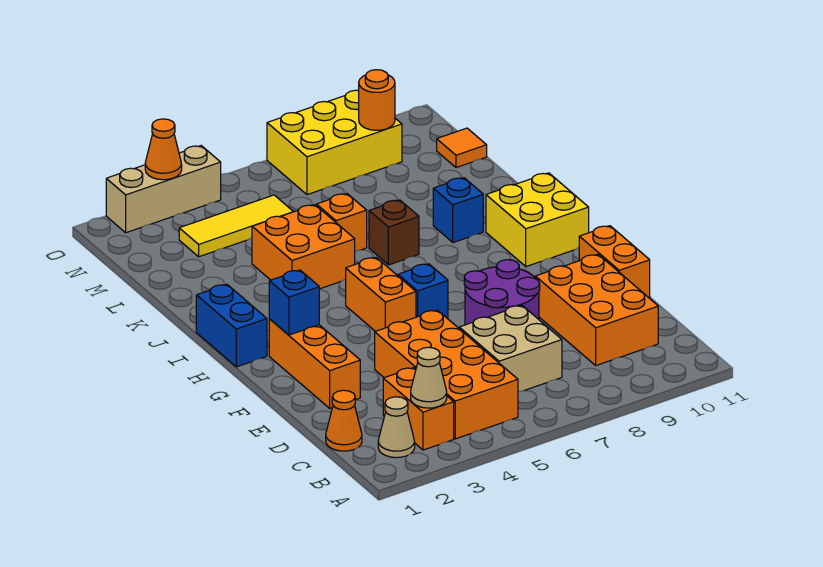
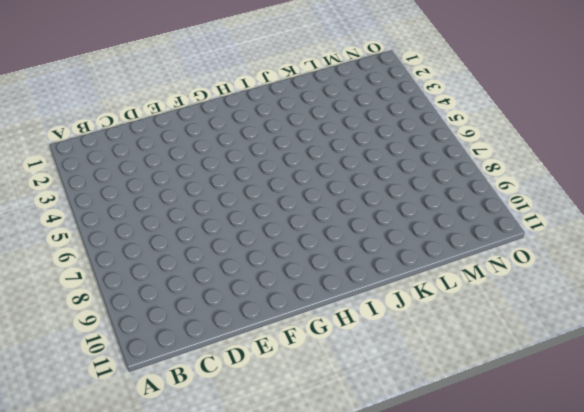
none -> tan cone B2 level 1
none -> orange brick B3:C3 level 1
none -> orange brick B4:E5 level 1

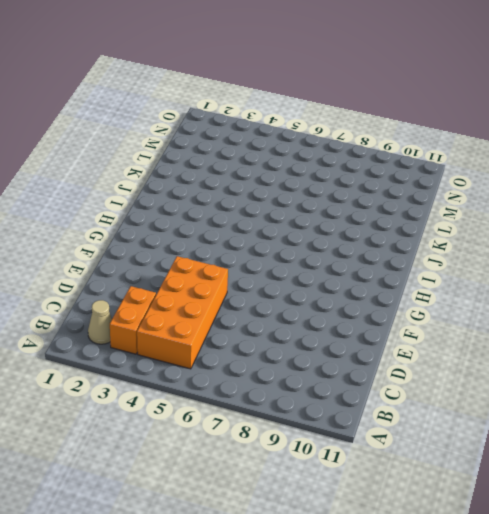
none -> orange cone C1 level 1
none -> tan brick C6:D7 level 1
none -> orange brick C9:E10 level 1

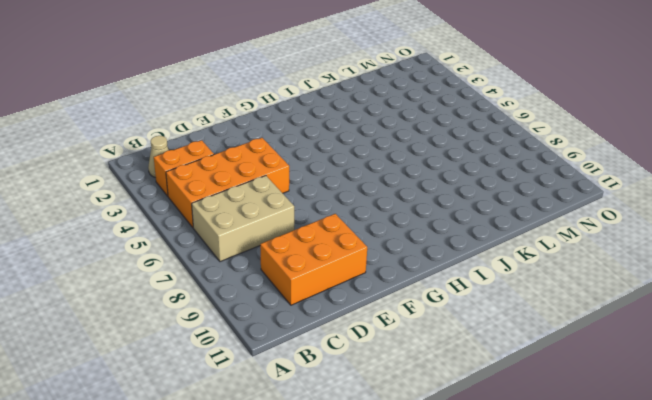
tan brick B6:D7 level 1 -> tan brick C6:D7 level 1
none -> orange cone C1 level 1
none -> orange brick E2:G2 level 1
none -> purple round brick E7:F8 level 1

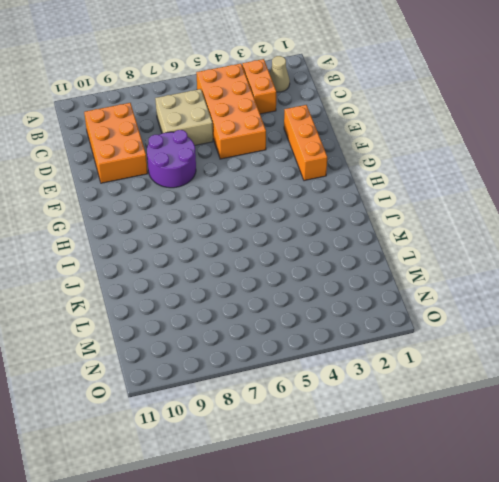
none -> orange cone C1 level 1
none -> orange brick E11:F11 level 1
none -> orange brick G5:H5 level 1

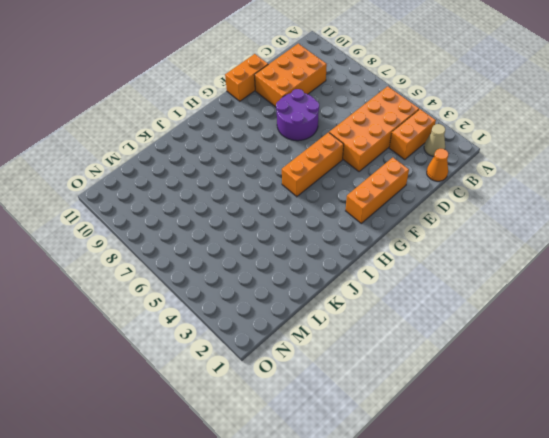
orange brick F5:H5 level 1 -> orange brick G5:H5 level 1
none -> tan brick C6:D7 level 1
none -> blue brick G6 level 1
none -> blue brick H1:I1 level 1

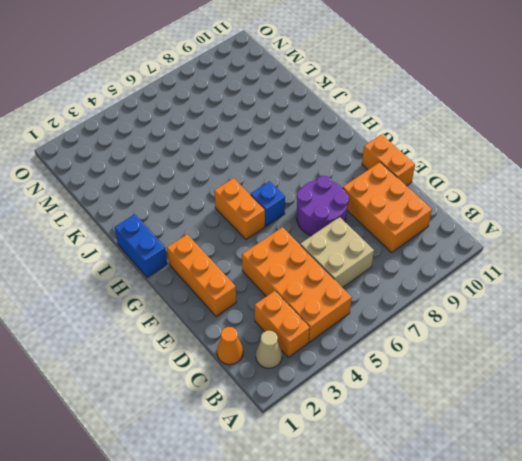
none -> yellow brick H10:I11 level 1
none -> orange brick J4:K5 level 1
none -> brown brick J7 level 1

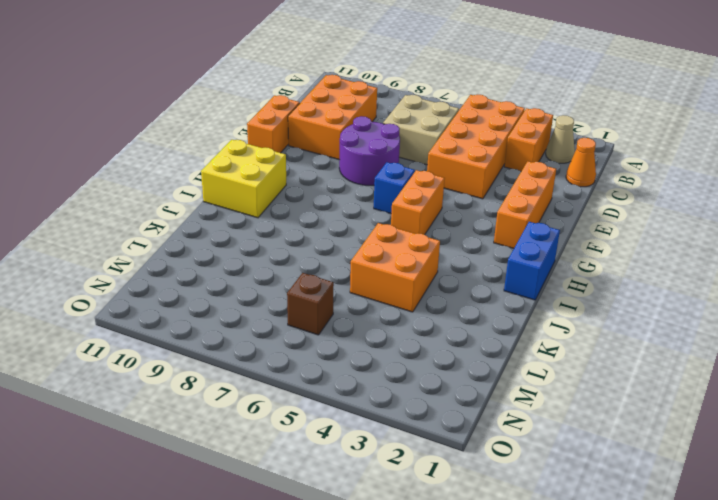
brown brick M6 level 1 -> brown brick J7 level 1
none -> blue brick J9 level 1
none -> orange brick K6 level 1
none -> yellow tile M3:M5 level 1

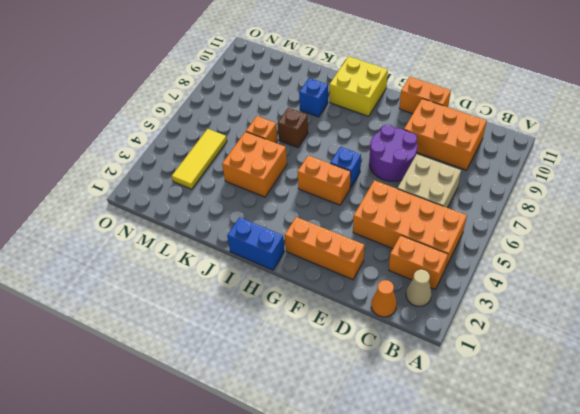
none -> orange tile M11 level 1
none -> yellow brick N7:O9 level 1
none -> tan brick O2:O4 level 1

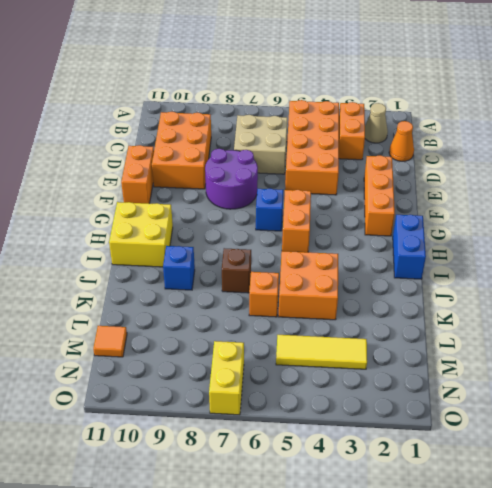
yellow brick N7:O7 level 1 -> yellow brick N7:O9 level 1
none -> tan brick O2:O4 level 1
none -> tan cone B3 level 2
none -> blue brick G2 level 2

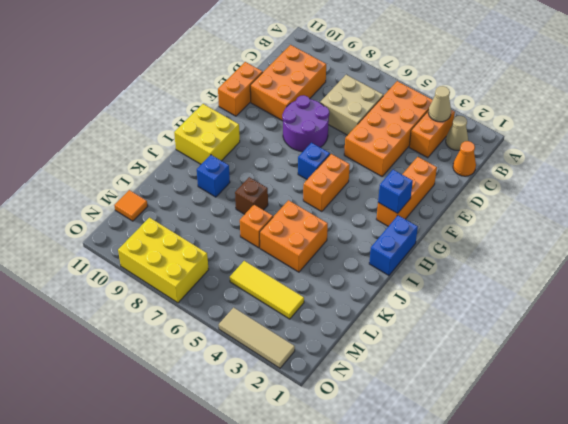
tan tile O2:O4 level 1 -> tan brick O2:O4 level 1
none -> orange round brick N9 level 2
none -> orange cone O3 level 2

